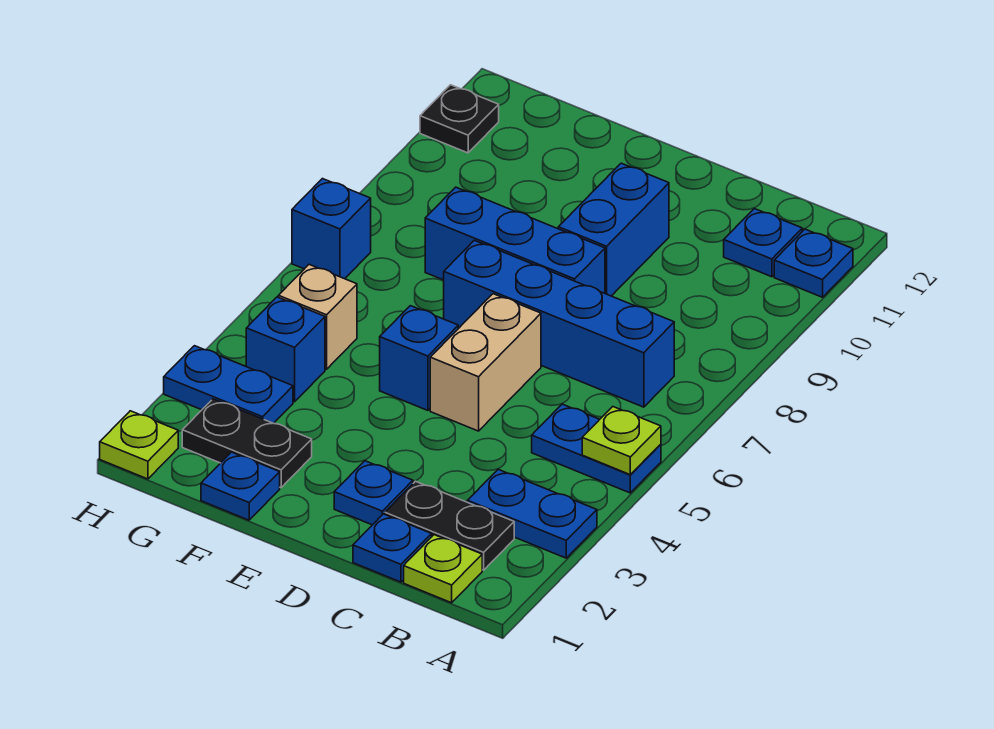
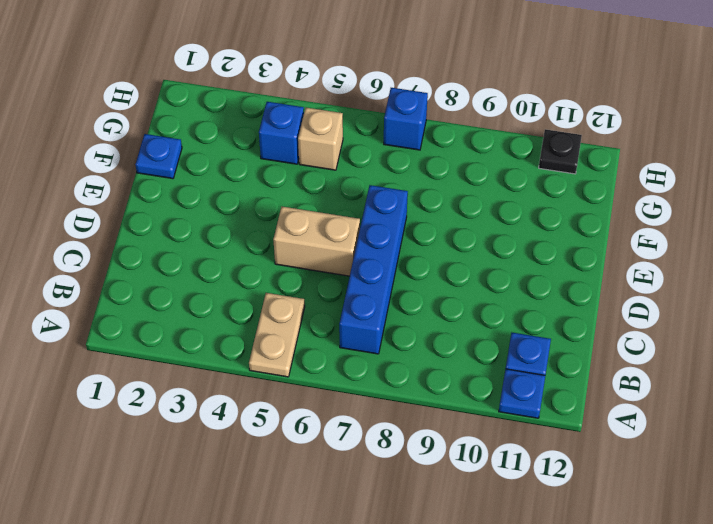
tan plate A5:B5 level 1 -> blue plate A5:B5 level 1
none -> blue plate A3:B3 level 1
none -> lime plate B1 level 1
none -> black plate B2:C2 level 1

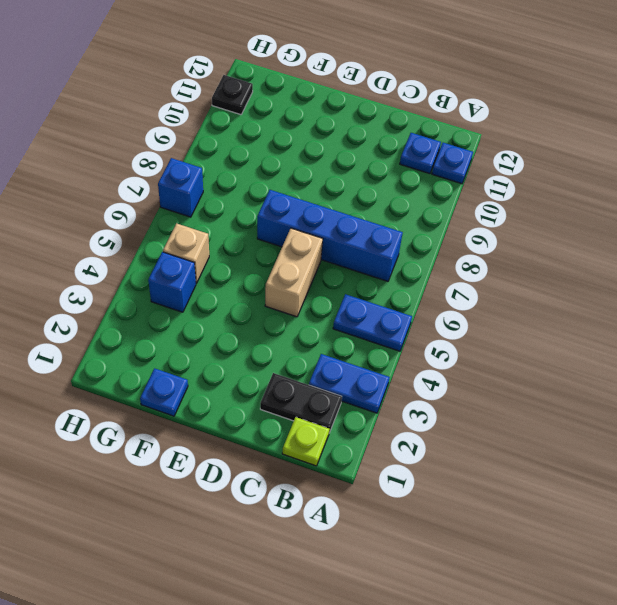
none -> blue plate C1 level 1
none -> blue plate D2 level 1
none -> blue brick D8:F8 level 1

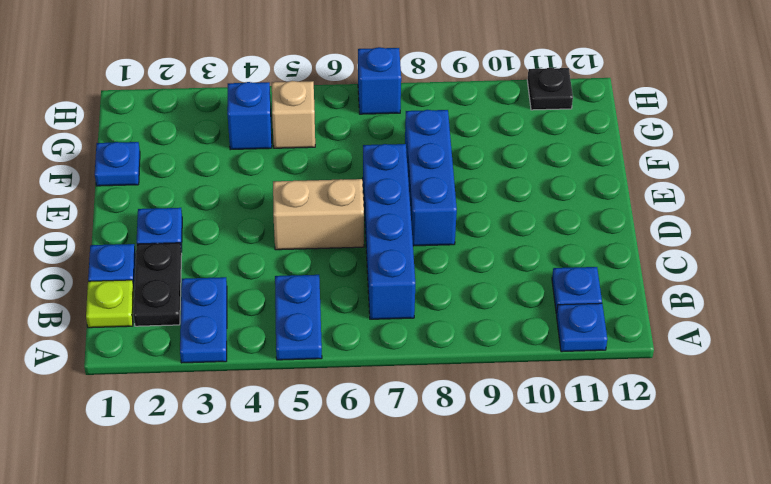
none -> blue brick D9:D10 level 1
none -> blue brick E5 level 1
none -> black plate F2:G2 level 1

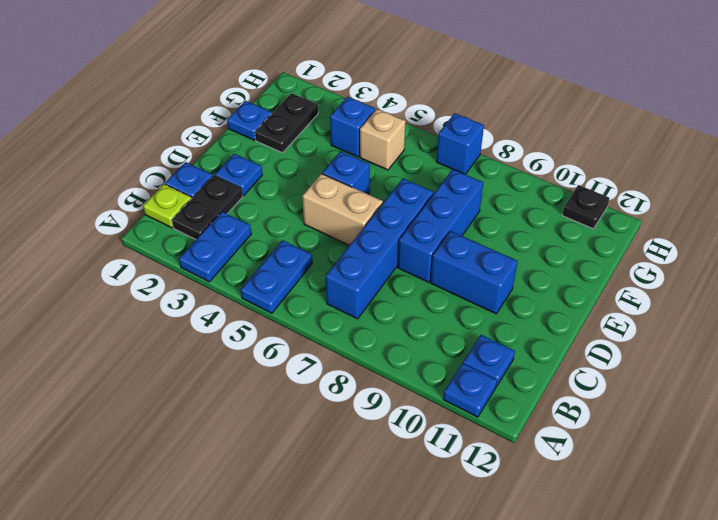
none -> blue plate G3:H3 level 1
none -> lime plate H1 level 1
none -> lime plate A5 level 2

